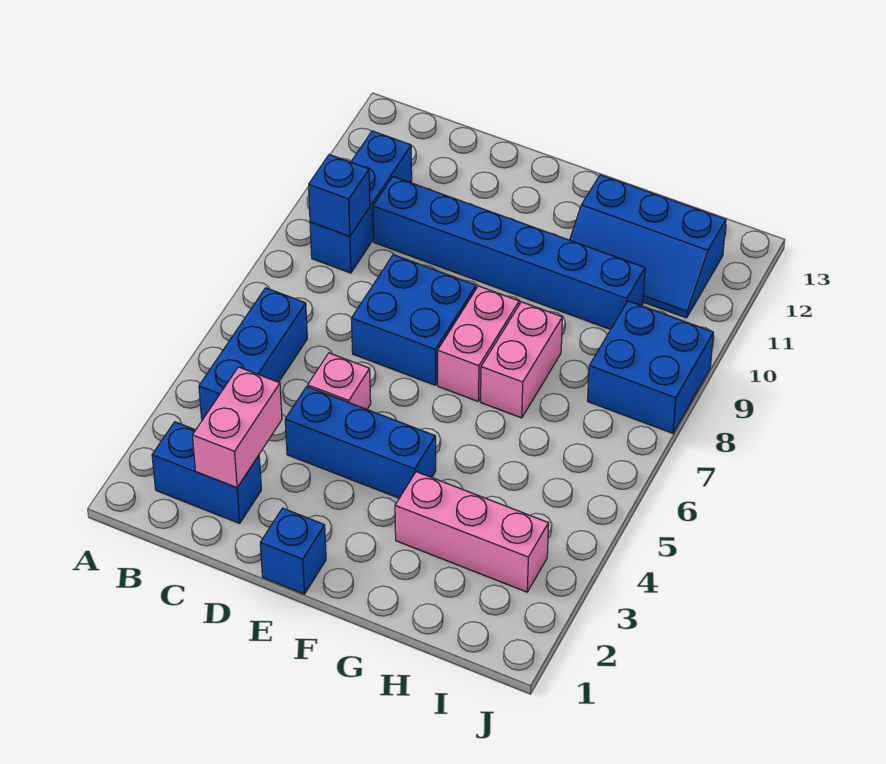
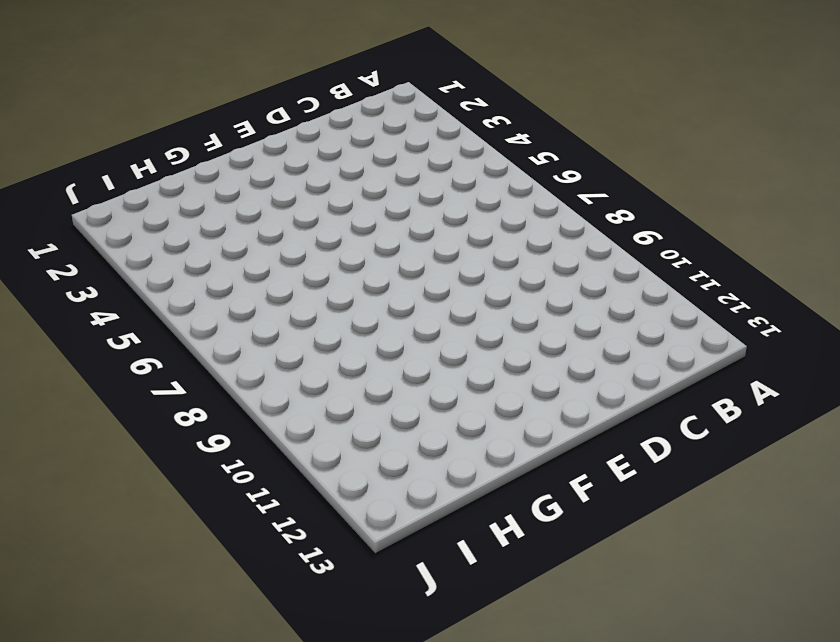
none -> blue brick B2:C2 level 1
none -> blue brick B4:B6 level 1
none -> blue brick B9:B11 level 1

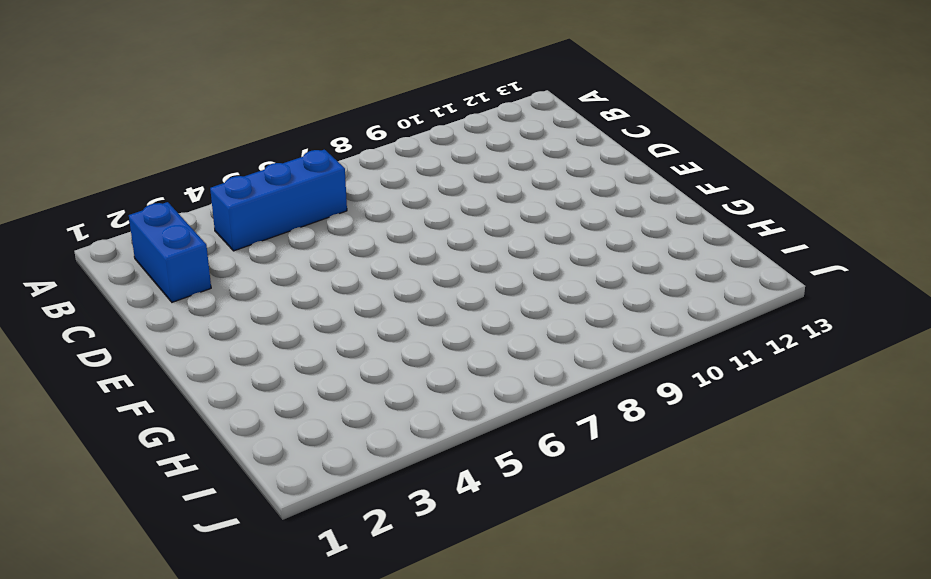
none -> blue brick B9:B11 level 1
none -> blue brick C10:H10 level 1
none -> blue brick D4:F4 level 1

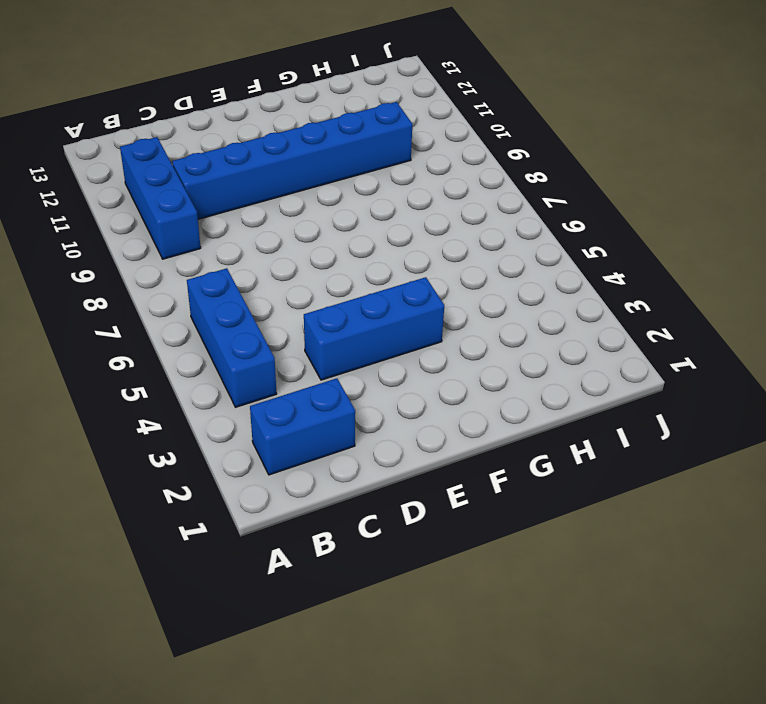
none -> pink brick D5 level 1
none -> blue brick D7:E8 level 1
none -> blue brick E1 level 1

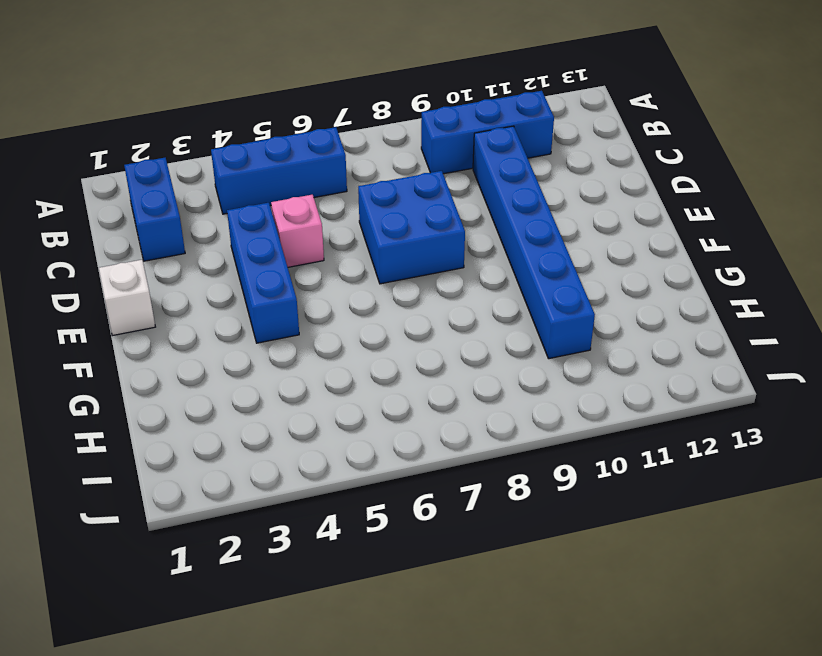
white brick E1 level 1 -> blue brick E1 level 1
none -> pink brick F7:F8 level 1
none -> pink brick G3:I3 level 1
none -> pink brick G7:G8 level 1

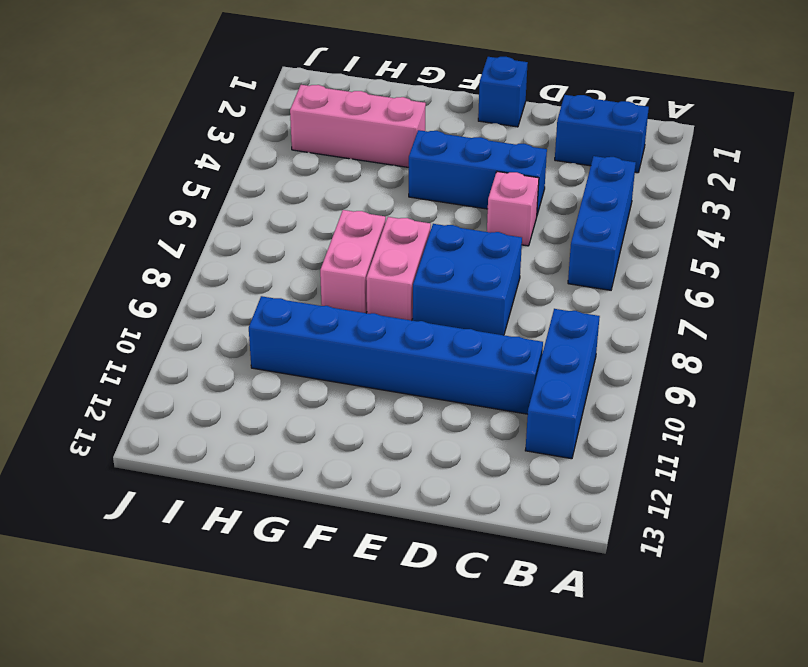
none -> blue slope G11:I12 level 1 top 12
none -> blue brick I8:J9 level 1
none -> blue brick B9 level 2

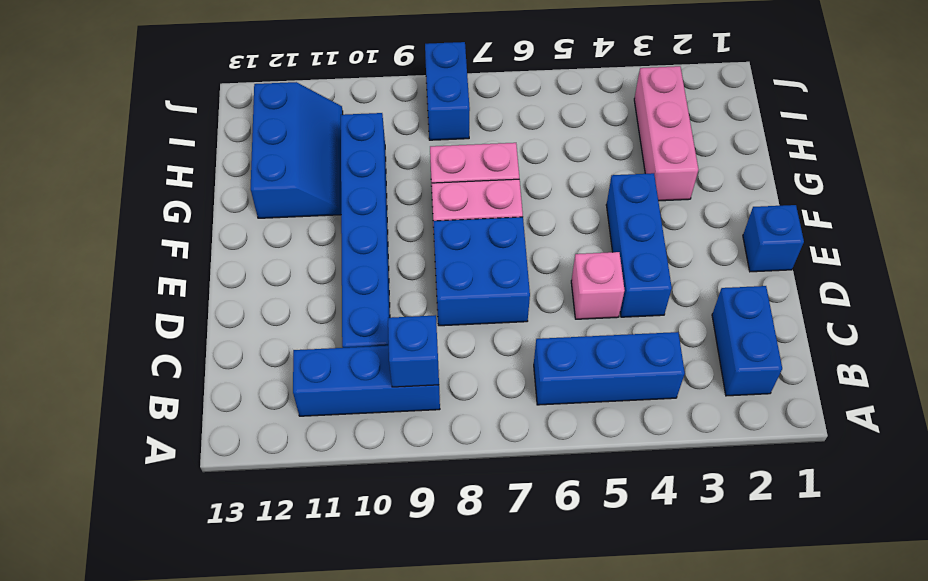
blue brick I8:J8 level 1 -> blue brick I8:J9 level 1
none -> pink brick C2:C3 level 2

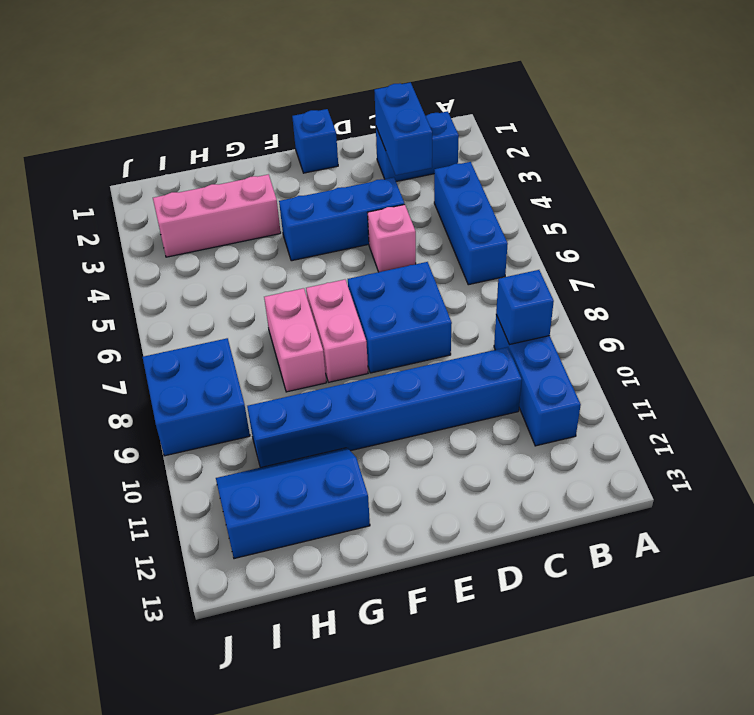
blue brick C2:C3 level 2 -> pink brick C2:C3 level 2

